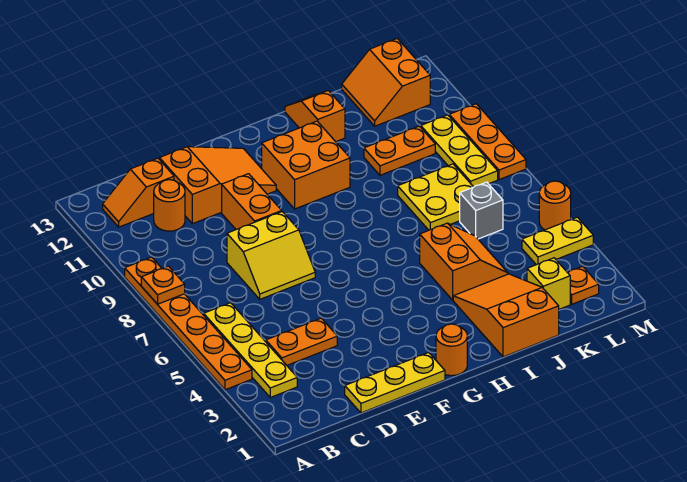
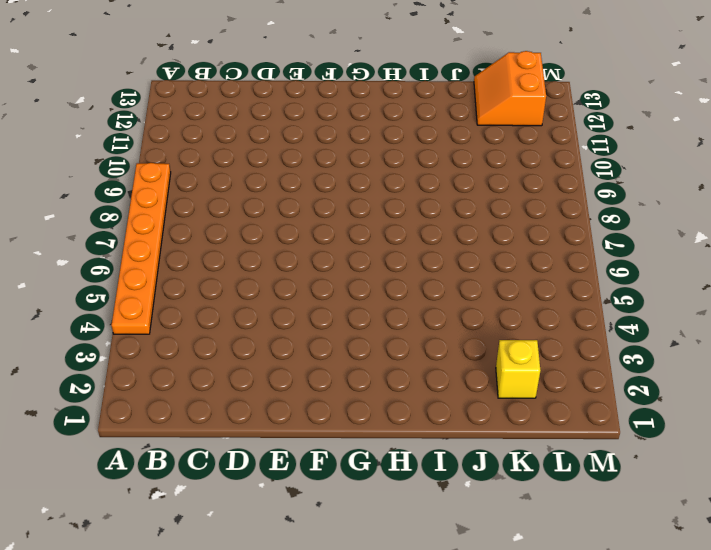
none -> yellow plate B3:B6 level 1
none -> orange slope B12:C12 level 1 top C
none -> orange plate C4:D4 level 1

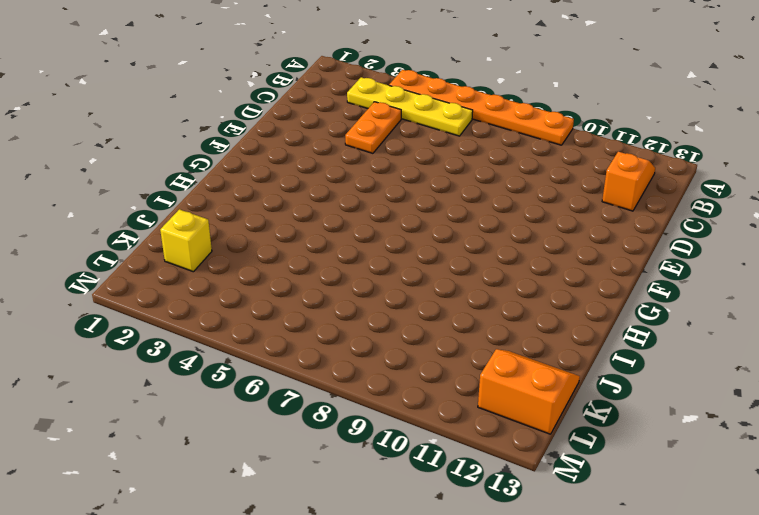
none -> orange round brick C11 level 1
none -> yellow plate D1:F1 level 1
none -> yellow slope D7:E8 level 1 top 8

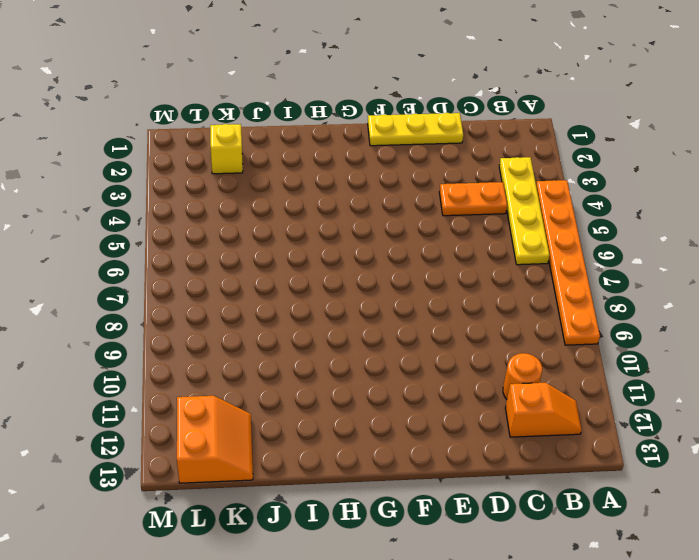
none -> yellow slope D7:E8 level 1 top 8
none -> orange slope D11:F12 level 1 top D
none -> orange brick E9:E10 level 1

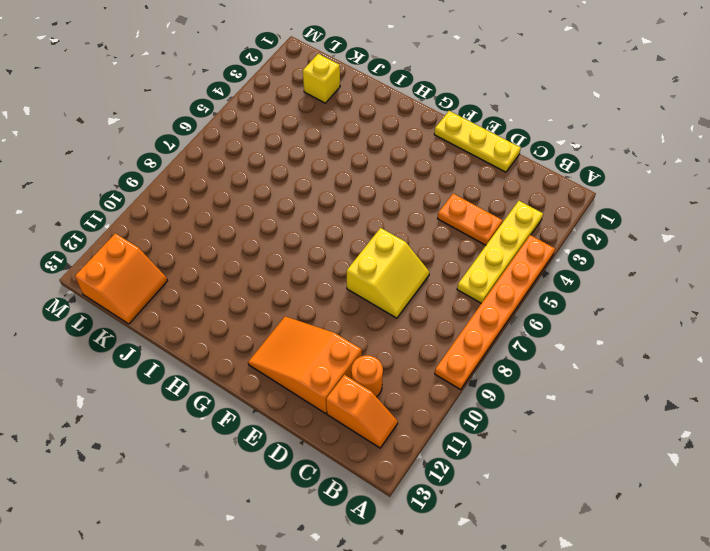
yellow slope D7:E8 level 1 top E -> yellow slope D7:E8 level 1 top 8
none -> orange brick E9:E10 level 1
none -> orange round brick G1 level 1
none -> orange brick G10:H11 level 1

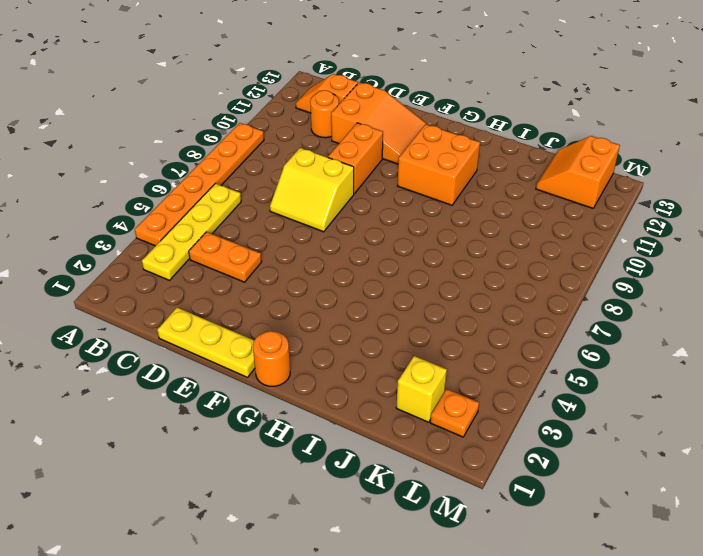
none -> orange slope I1:J3 level 1 top 1
none -> orange slope I4:J5 level 1 top I
none -> orange slope I12:I13 level 1 top 12

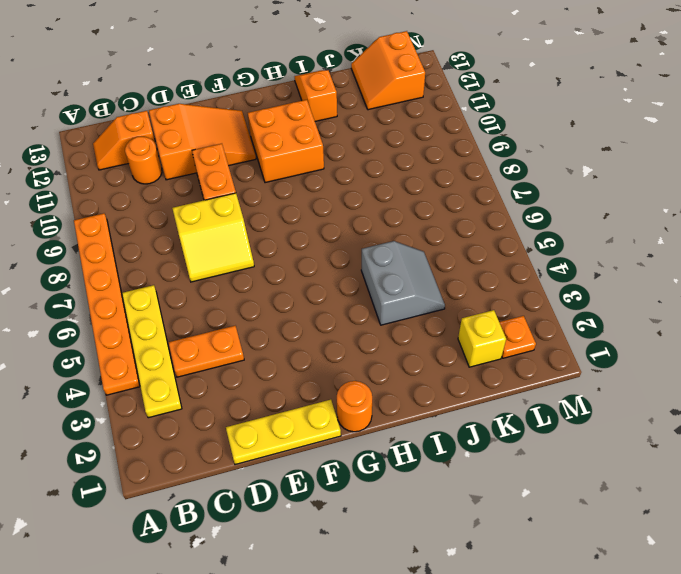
grey slope I4:J5 level 1 top I -> orange slope I4:J5 level 1 top I
none -> orange slope I1:J3 level 1 top 1
none -> yellow plate J7:K8 level 1
none -> orange plate J10:K10 level 1

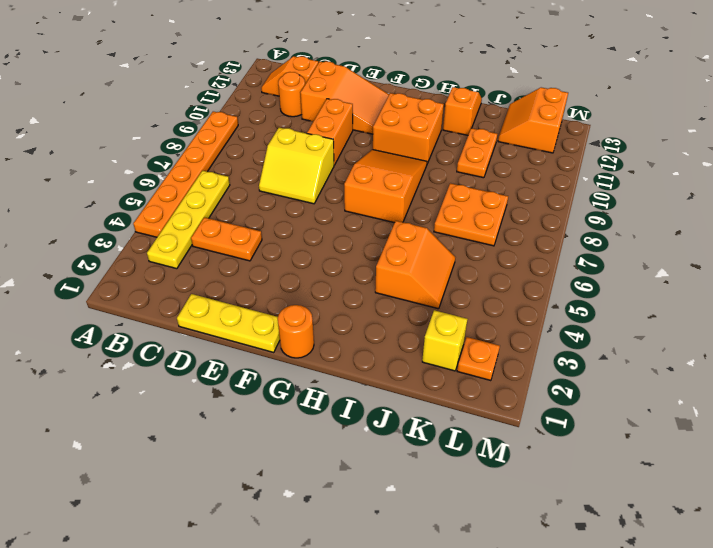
orange slope G7:H9 level 1 top 7 -> orange slope I1:J3 level 1 top 1
orange plate J7:K8 level 1 -> yellow plate J7:K8 level 1
orange plate J10:J11 level 1 -> orange plate J10:K10 level 1
none -> grey brick K6 level 1
none -> yellow plate L4:M4 level 1
none -> yellow plate L8:L10 level 1

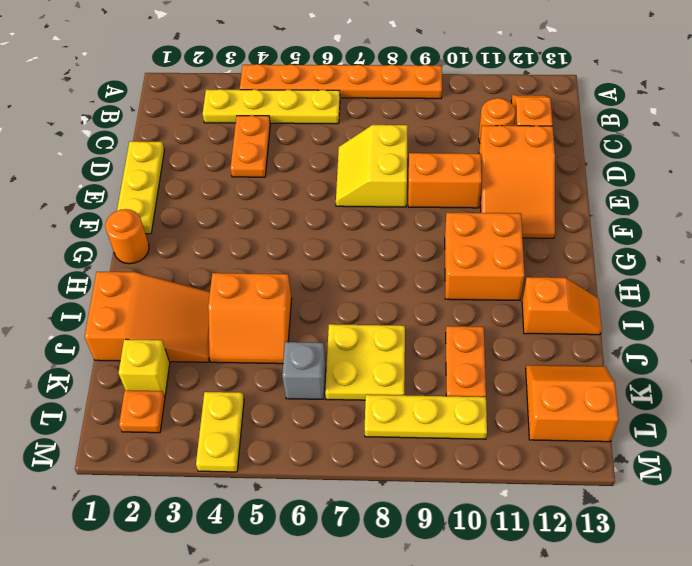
none -> orange round brick M5 level 1
none -> orange plate M8:M10 level 1
none -> orange plate A8 level 2

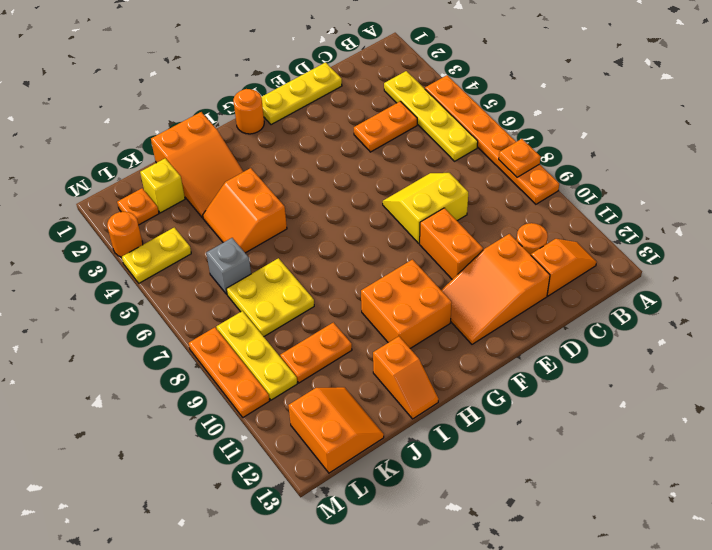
orange round brick M3 level 1 -> orange round brick M5 level 1

